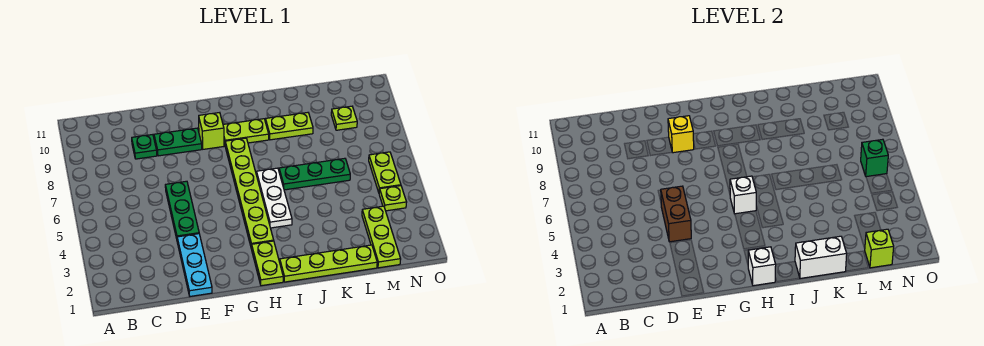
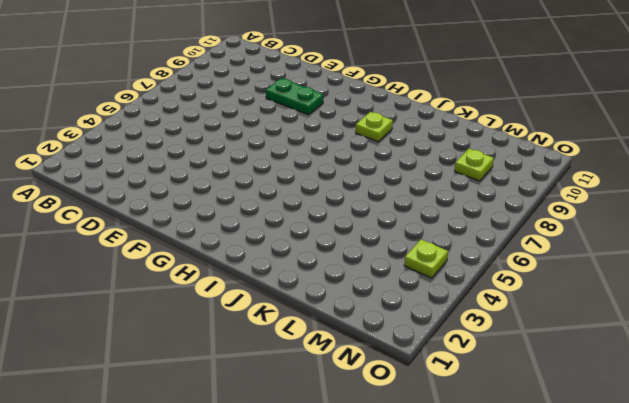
lime plate I9 level 1 -> lime plate H9:I9 level 1
none -> green plate D9 level 1
none -> cyan plate E1:E3 level 1
none -> green plate E4:E6 level 1

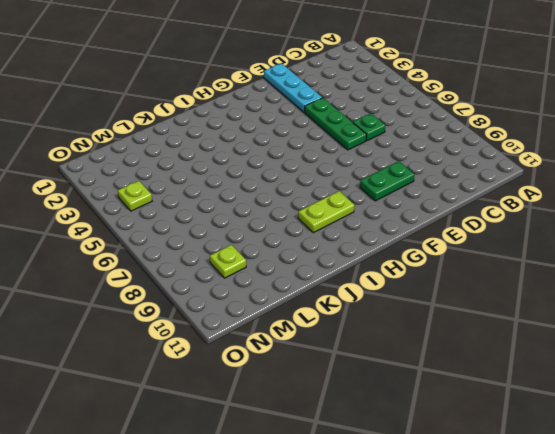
green plate D6 level 1 -> green plate D9 level 1
none -> lime brick G9 level 1
none -> lime plate H1:H2 level 1
none -> lime plate H3:H8 level 1

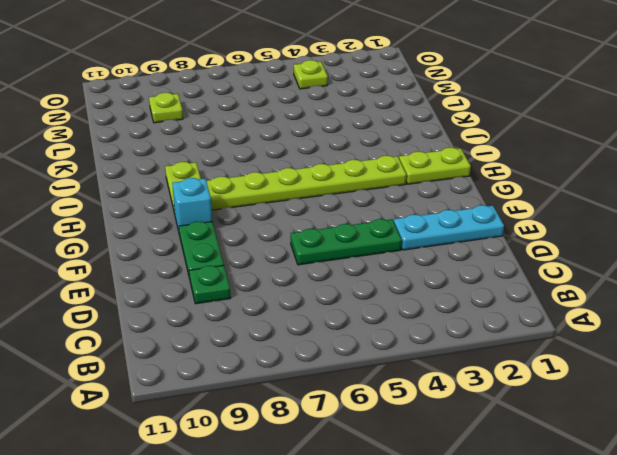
cyan brick G9 level 1 -> lime brick G9 level 1
none -> lime plate I1:L1 level 1
none -> white plate I4:I6 level 1
none -> green plate J6:L6 level 1

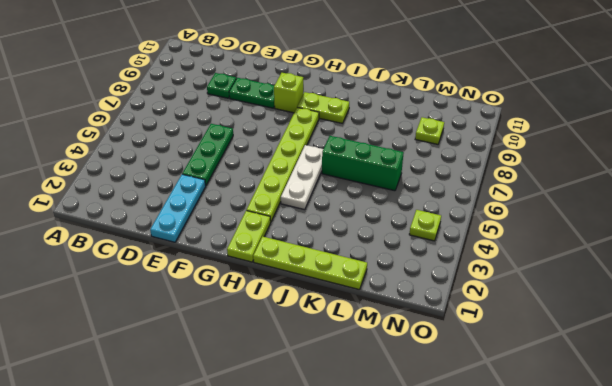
green brick J6:L6 level 1 -> green plate J6:L6 level 1
none -> lime plate J9:K9 level 1
none -> lime plate M1:M3 level 1
none -> lime plate N5:N6 level 1

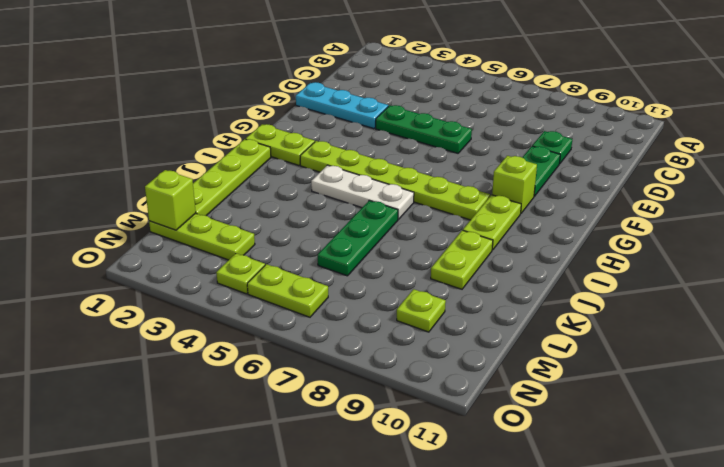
none -> brown brick E4:E5 level 2
none -> yellow brick F9 level 2
none -> white brick H1 level 2

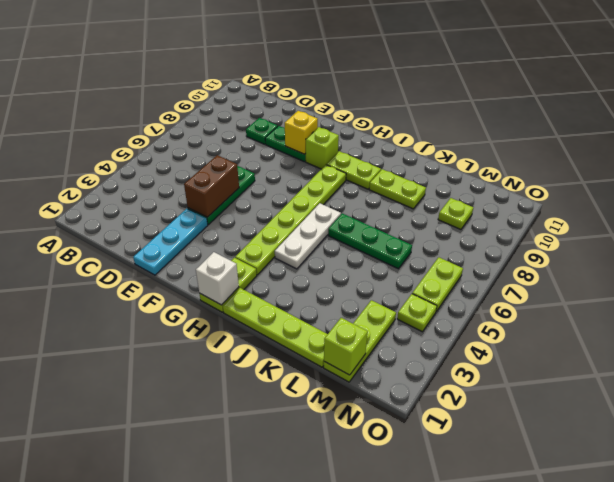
none -> white brick H5 level 2
none -> white brick J1:K1 level 2
none -> green brick N6 level 2

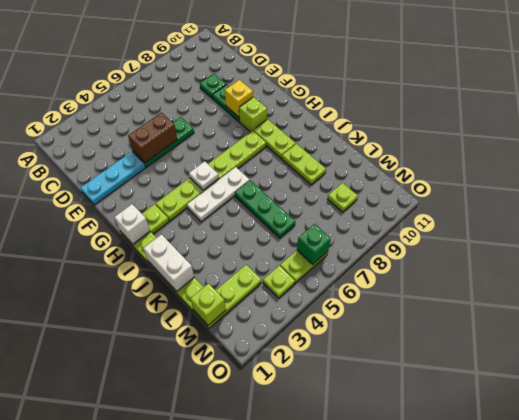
white plate H5 level 2 -> white brick H5 level 2

